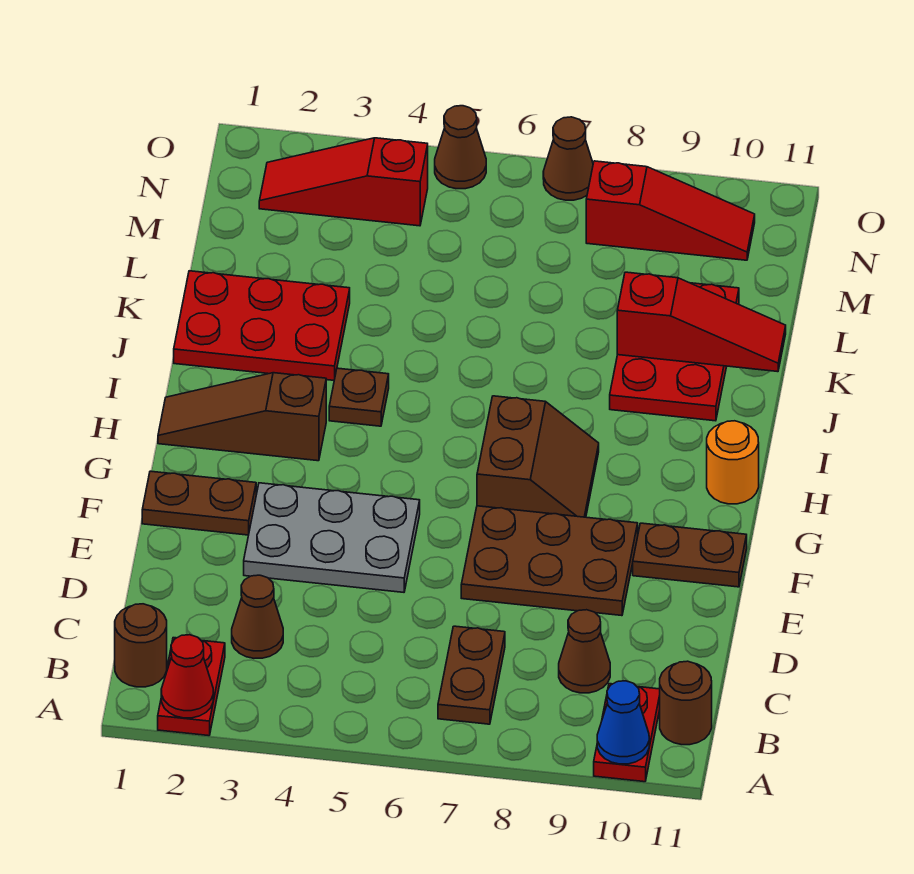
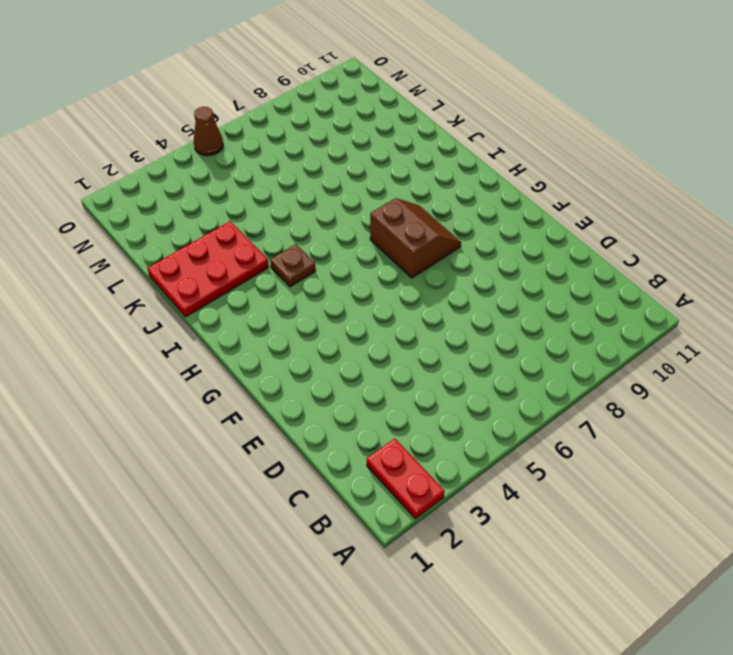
none -> red plate A10:B10 level 1
none -> brown round brick B1 level 1
none -> brown plate B7:C7 level 1

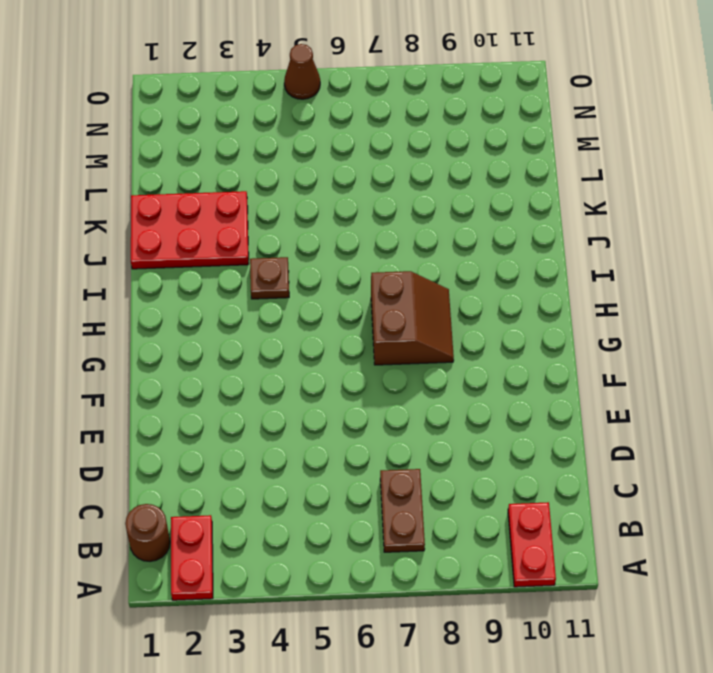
none -> brown round brick B11 level 1
none -> brown cone C3 level 1
none -> brown cone C9 level 1

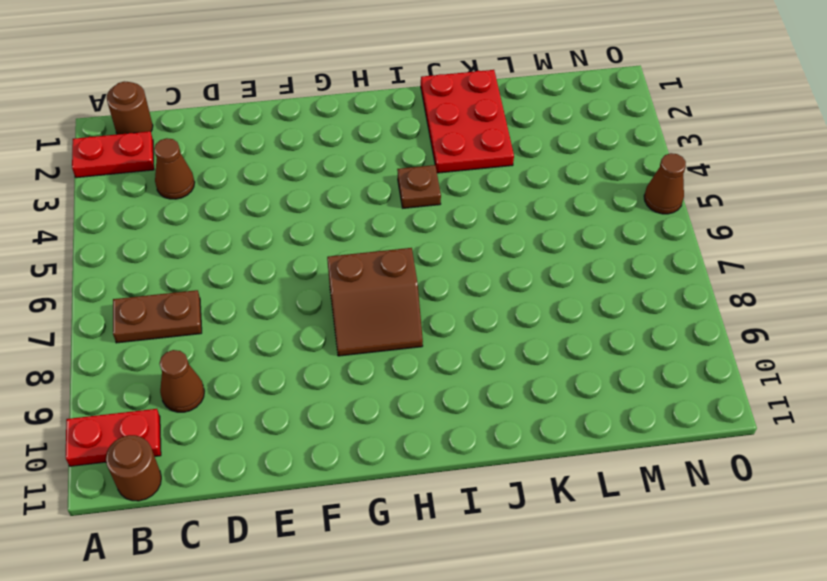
none -> grey plate E3:F5 level 1
none -> brown plate E7:F9 level 1
none -> brown plate F1:F2 level 1

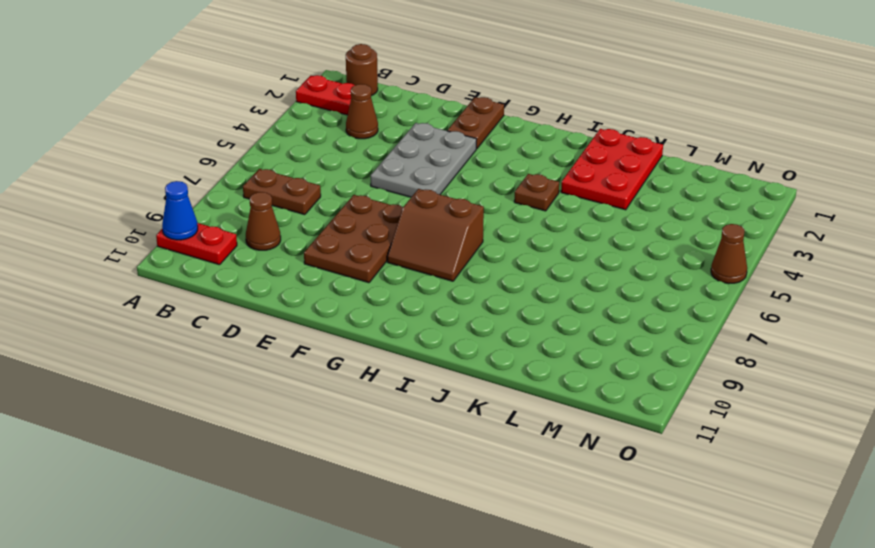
none -> brown round brick B11 level 1
none -> brown plate F10:F11 level 1
none -> brown slope H1:H3 level 1 top 3

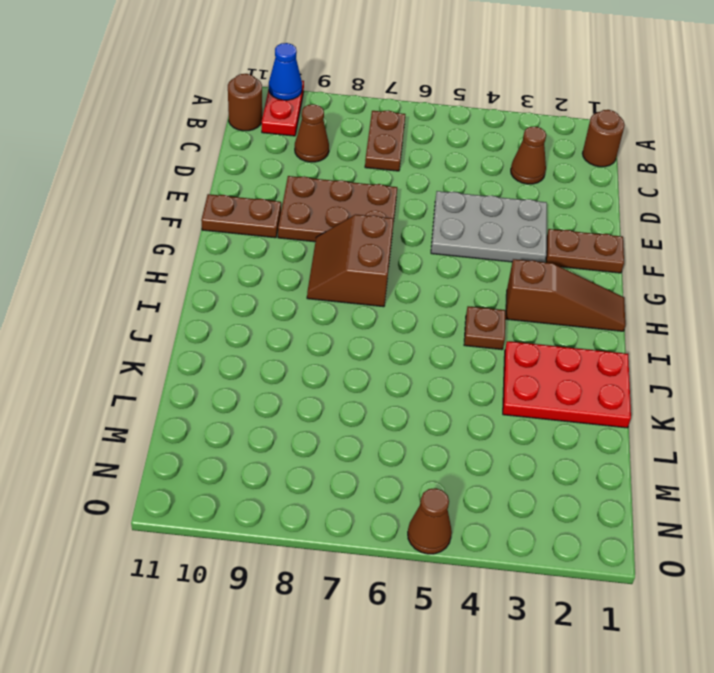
none -> red plate A2:B2 level 1
none -> orange round brick H11 level 1
none -> red plate J9:L10 level 1

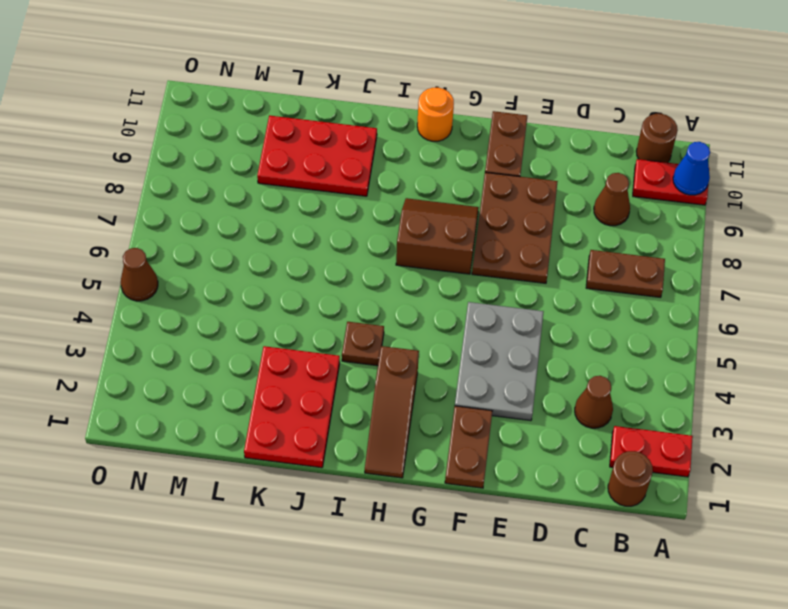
none -> red slope N2:N4 level 1 top 4
none -> red slope N8:N10 level 1 top 8
none -> brown cone O7 level 1

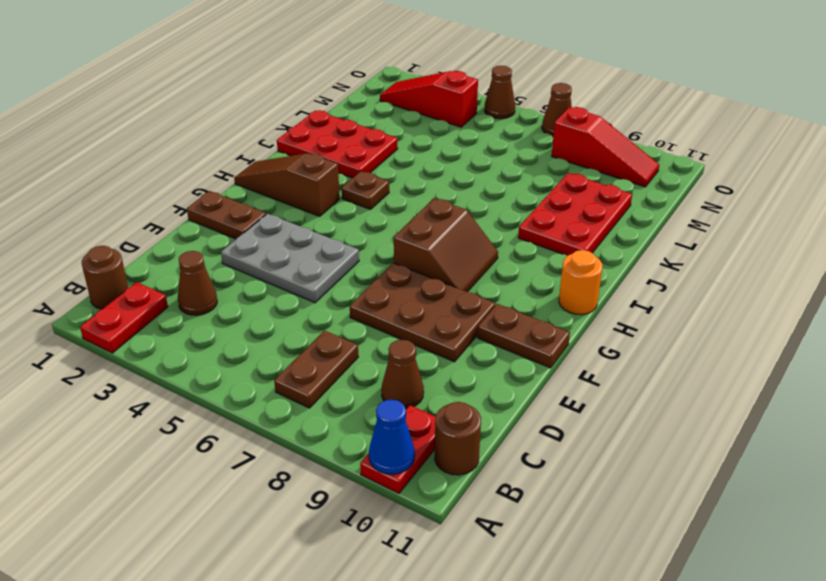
none -> red cone A2 level 2
none -> red slope K9:K11 level 2 top 9

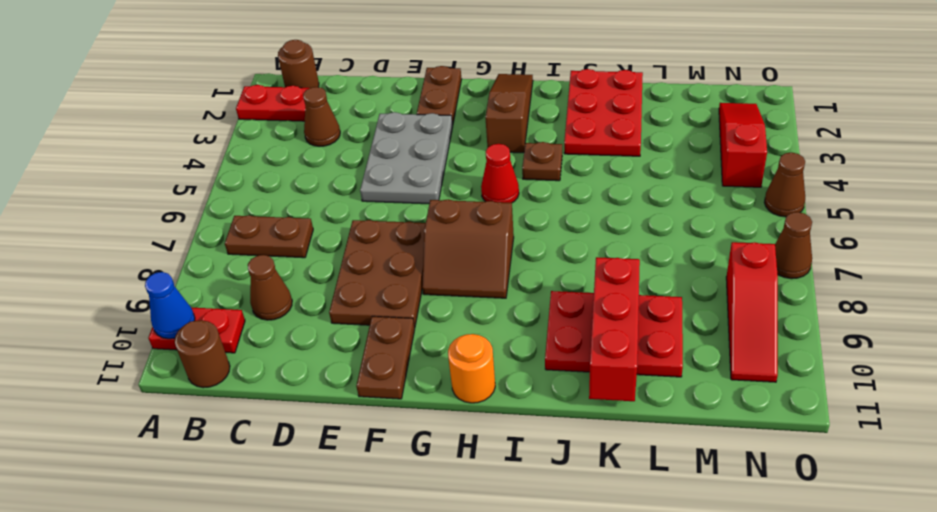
red cone H5 level 1 -> red cone A2 level 2
red brick K9:K11 level 2 -> red slope K9:K11 level 2 top 9

